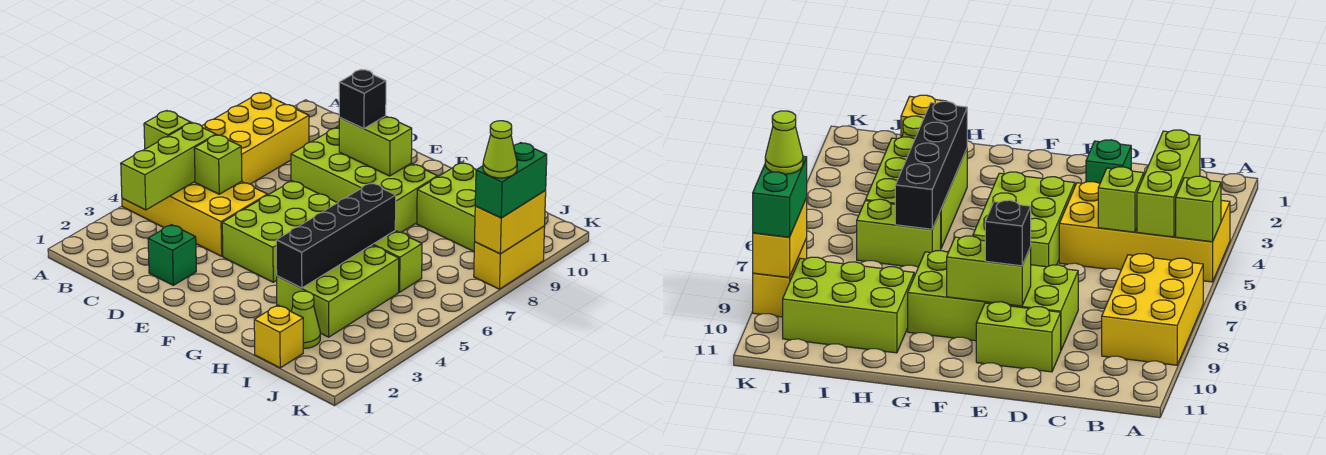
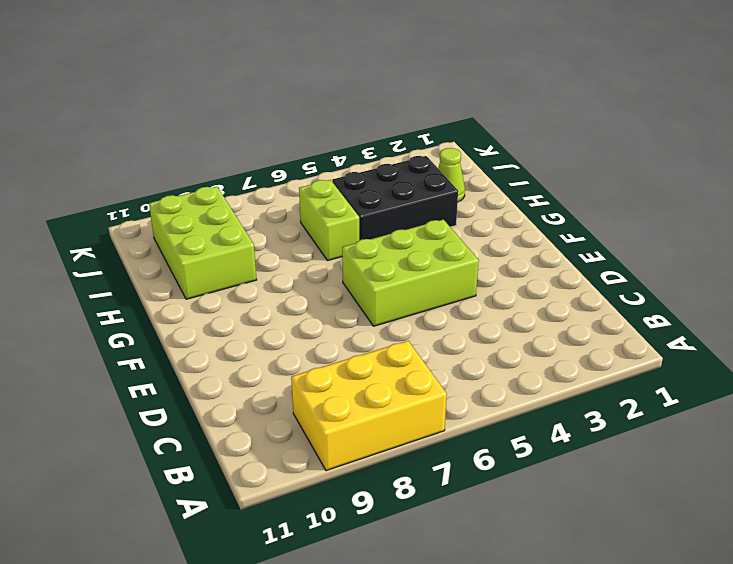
black brick H3:I5 level 1 -> lime brick H3:I5 level 1
none -> yellow brick A4:D5 level 1
none -> green brick D2 level 1
none -> lime brick D8:G9 level 1

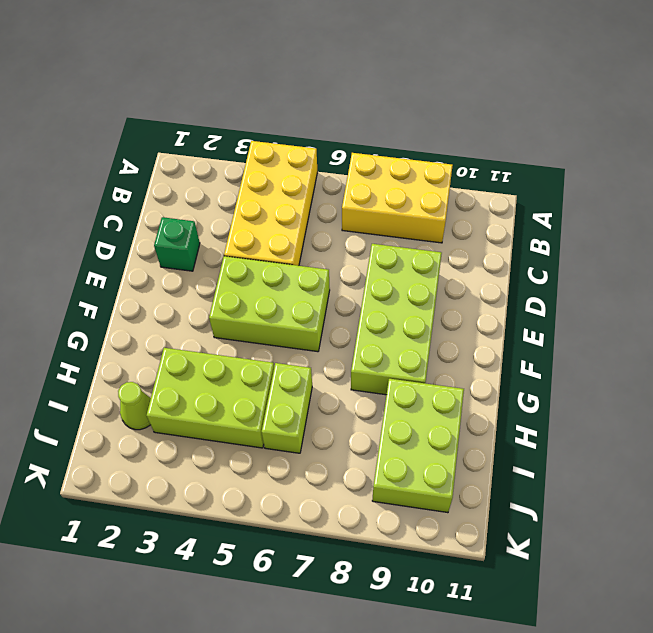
none -> lime brick D10:E10 level 1
none -> yellow brick I1 level 1
none -> yellow brick K8:K9 level 1

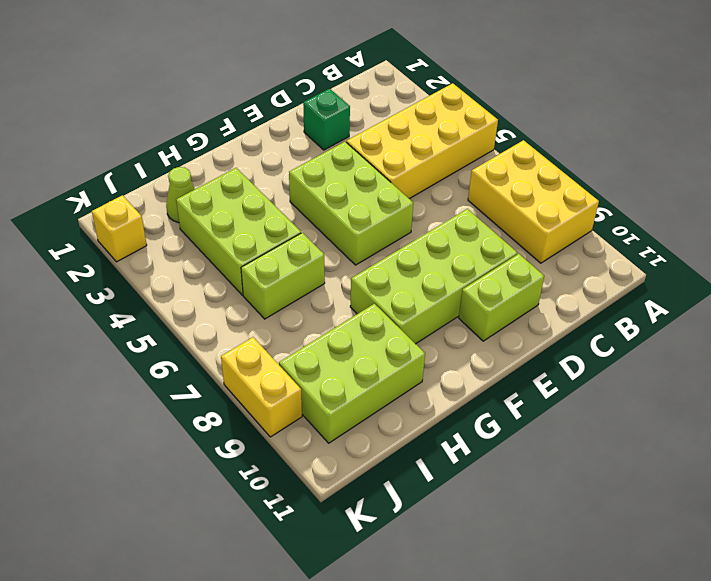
yellow brick K2 level 1 -> yellow brick I1 level 1
none -> lime brick A5 level 2
none -> lime brick B3:B5 level 2
none -> lime brick C5 level 2

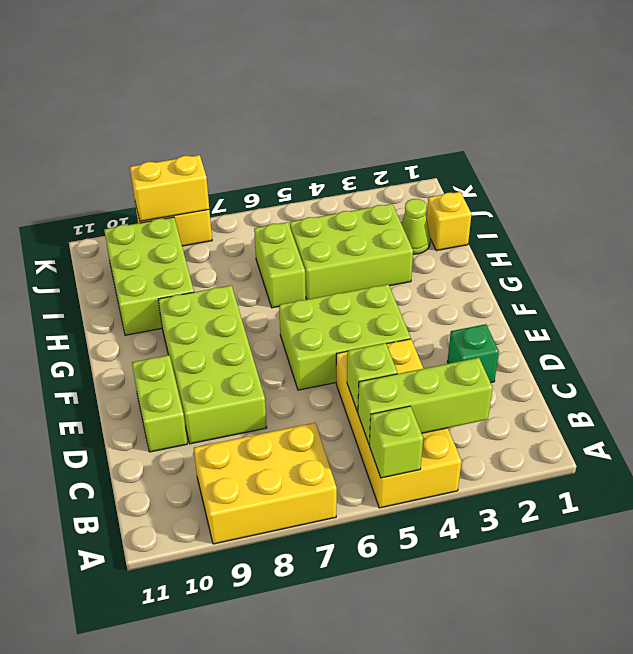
none -> lime brick E9:F9 level 2
none -> black brick H3:H6 level 2
none -> black brick E9 level 3

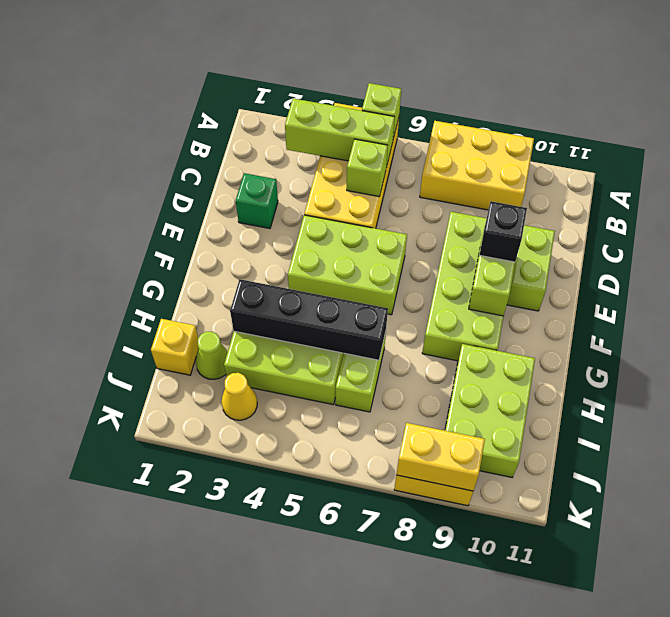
yellow cone J3 level 1 -> none
none -> green brick K8:K9 level 3
none -> lime cone K8 level 4

